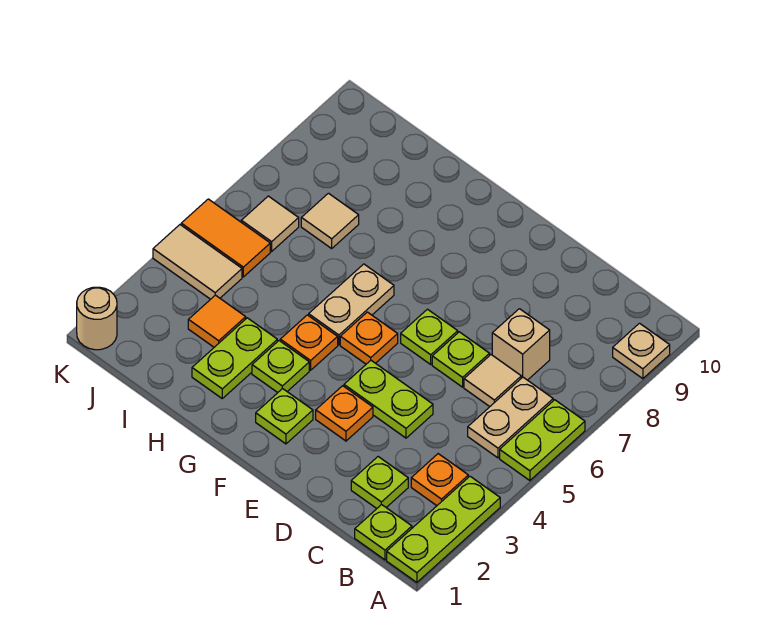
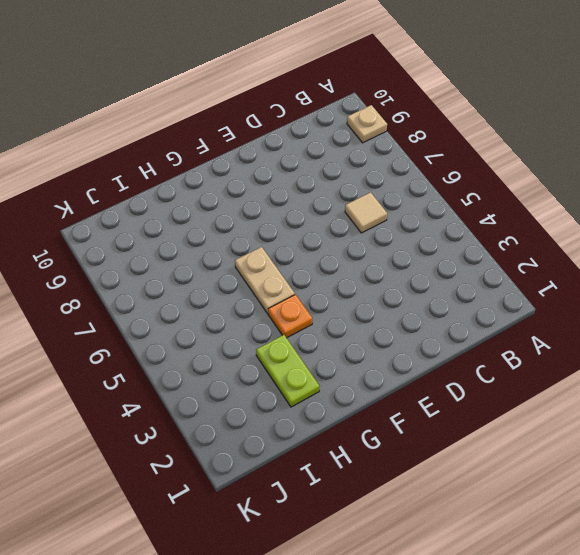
none -> lime plate A1:A3 level 1
none -> lime plate A5:A6 level 1
none -> lime plate B1 level 1

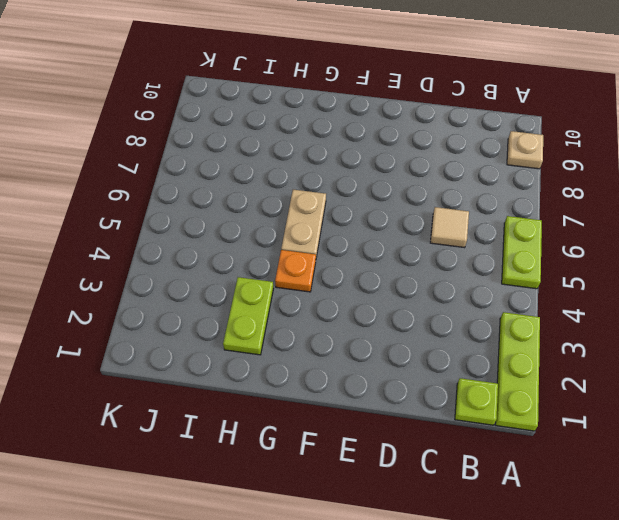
none -> orange plate B3 level 1
none -> tan plate B5:B6 level 1
none -> lime plate C2 level 1

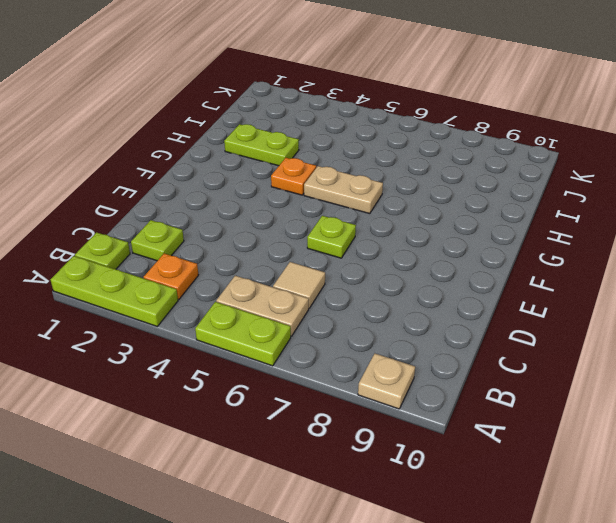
none -> tan brick C7 level 1
none -> lime plate D4:E4 level 1
none -> lime plate D6 level 1

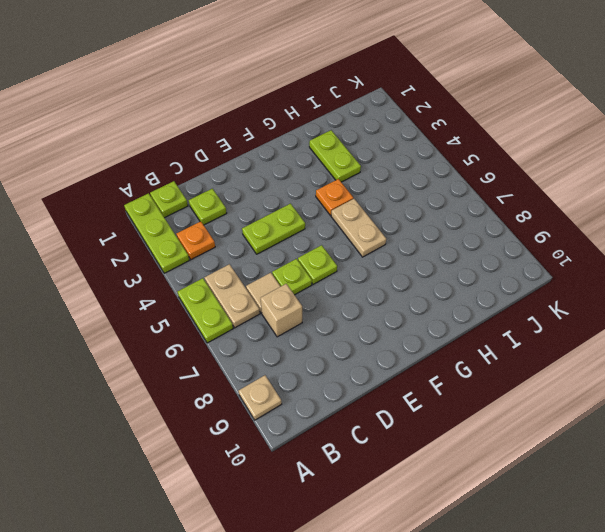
none -> orange plate E3 level 1
none -> lime plate F2 level 1
none -> orange plate F5 level 1

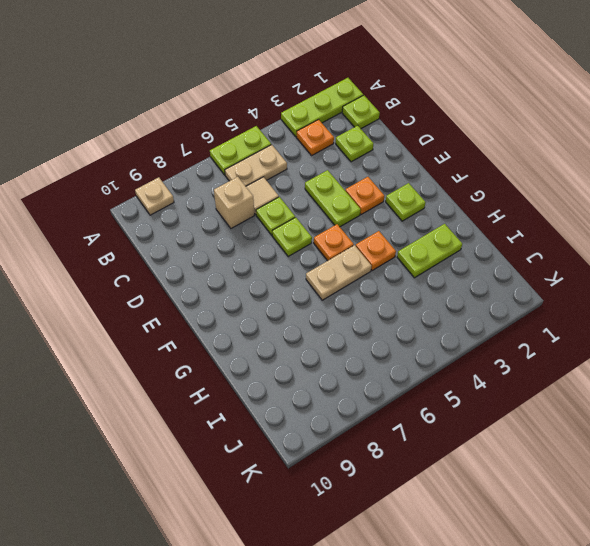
none -> lime plate G3 level 1
none -> orange tile I3 level 1
none -> tan tile I7 level 1

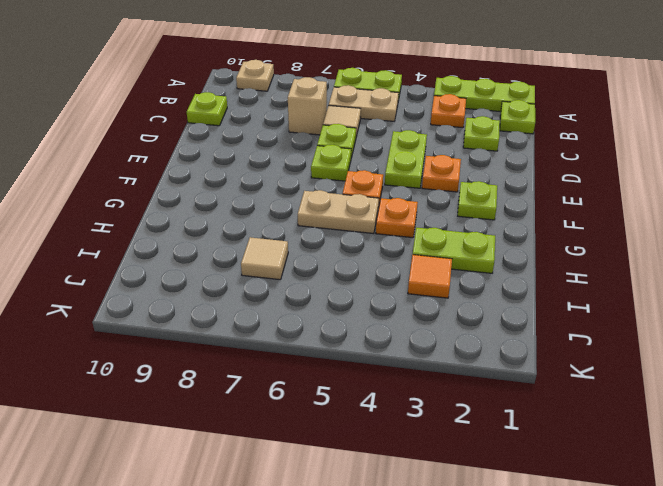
lime plate C10 level 1 -> lime plate G3 level 1
none -> tan tile J4:K4 level 1
none -> orange tile J5:K5 level 1
none -> tan tile J6 level 1

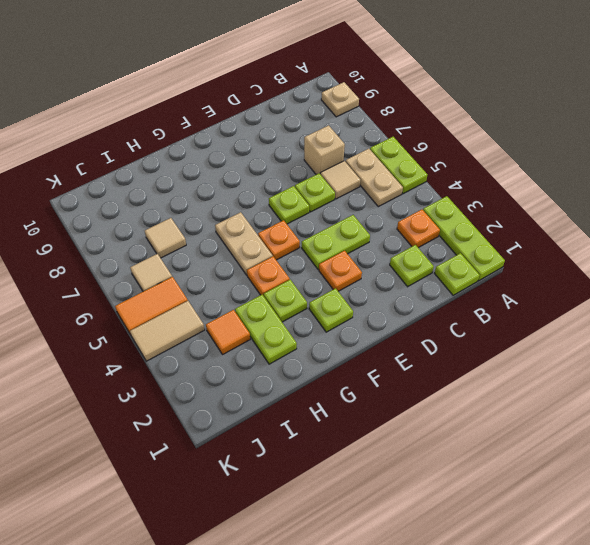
none -> tan round brick K1 level 1

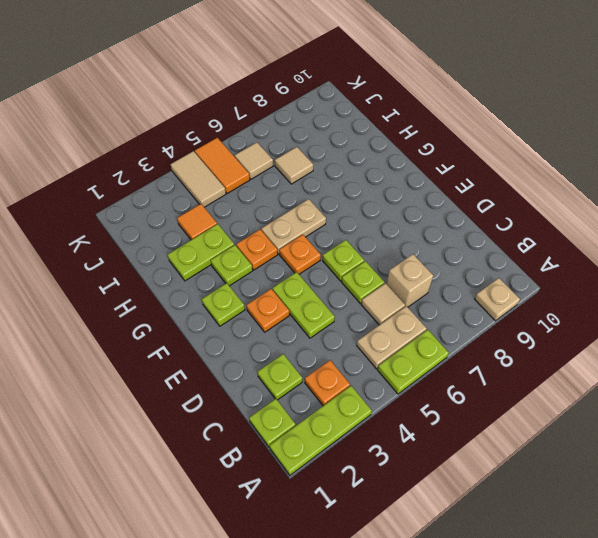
none -> tan round brick K1 level 1

